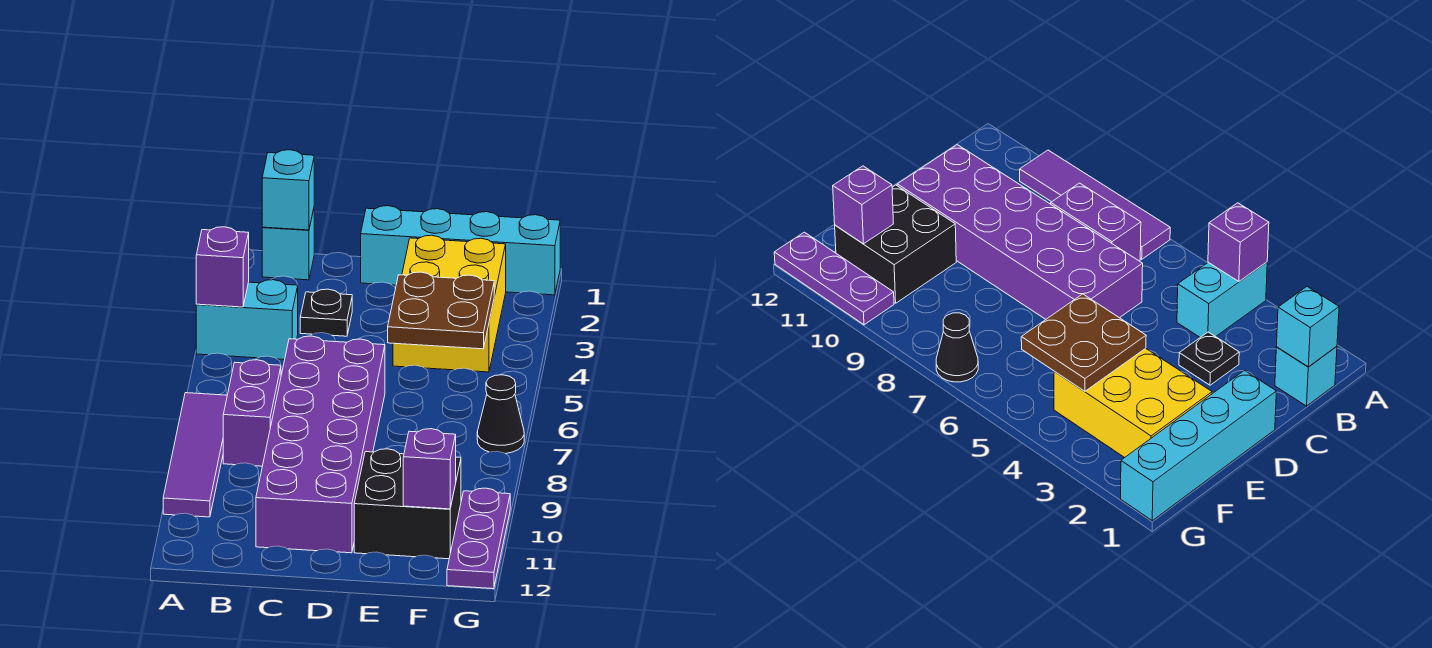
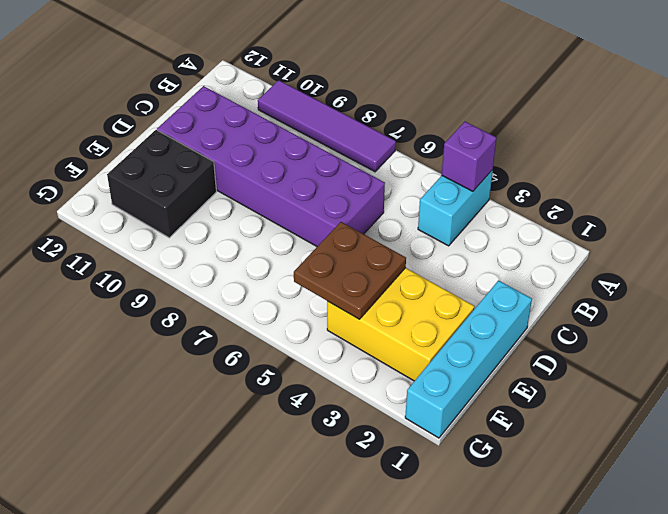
none -> cyan brick B1 level 1
none -> purple brick B7:B8 level 1
none -> black plate C3 level 1

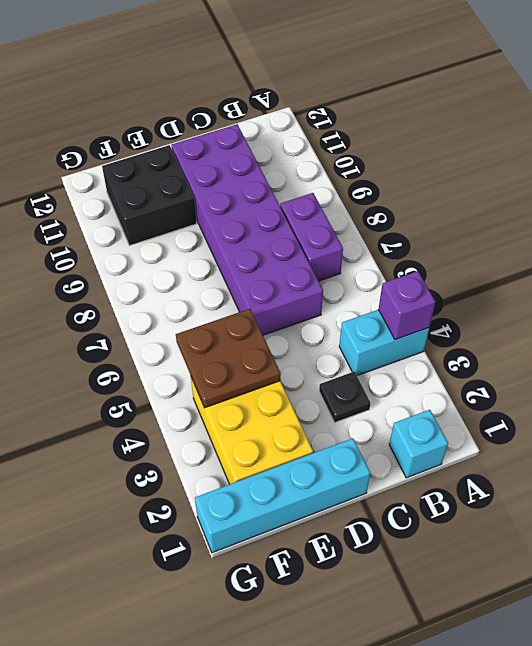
none -> purple tile A7:A10 level 1
none -> black cone G7 level 1
none -> purple plate G10:G12 level 1

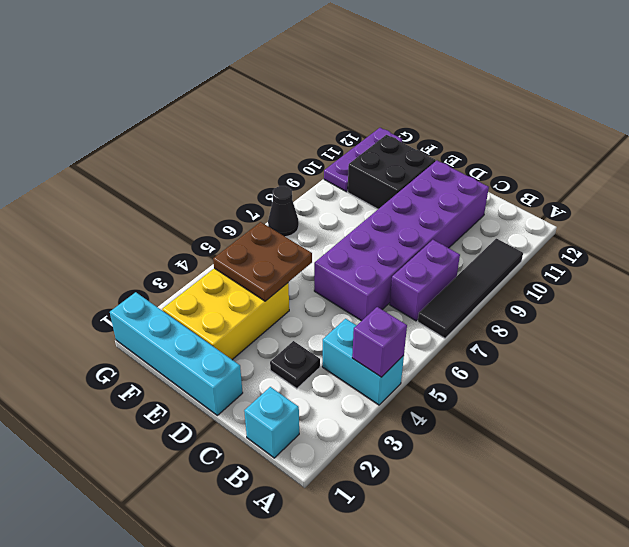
black tile A7:A10 level 1 -> purple tile A7:A10 level 1
none -> cyan brick B1 level 2
none -> purple brick F11 level 2

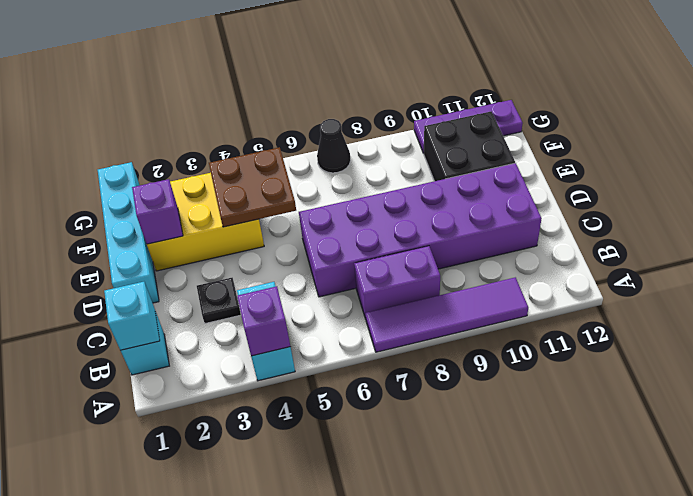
purple brick E2 level 2 -> purple brick F11 level 2

